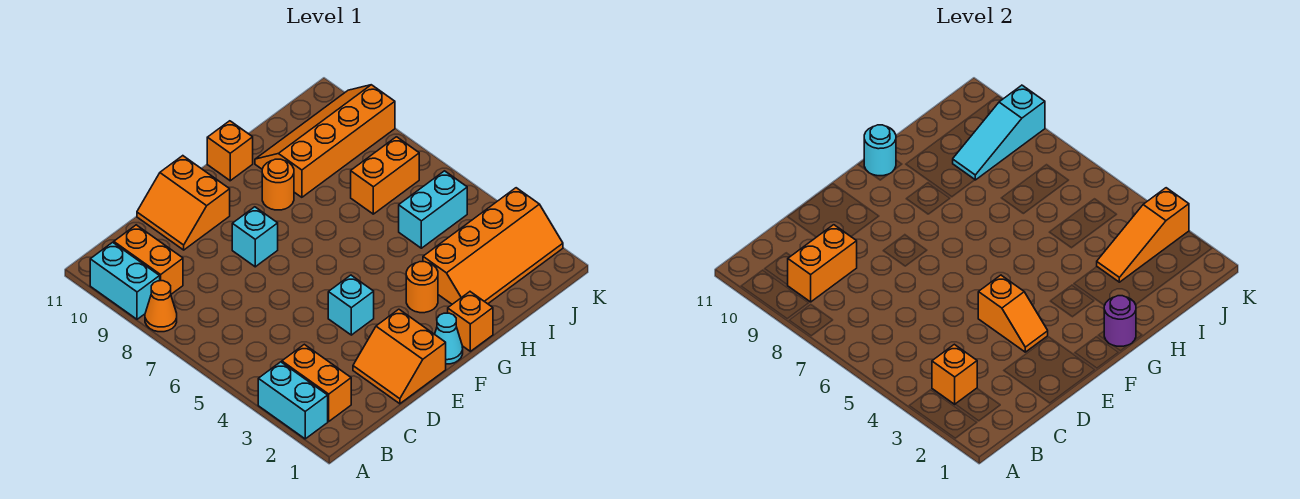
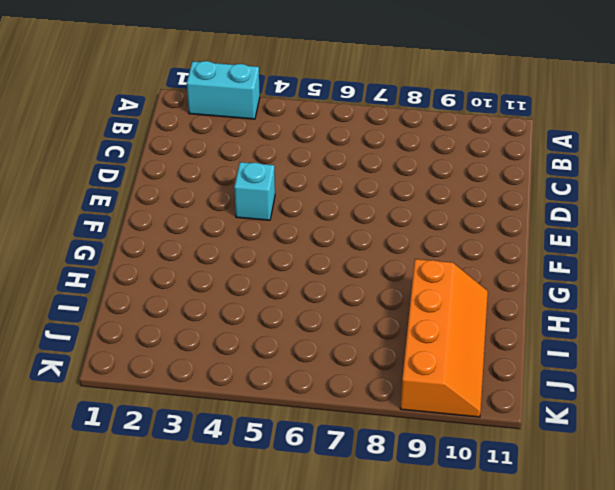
none -> orange cone A8 level 1
none -> cyan brick A9:A10 level 1
none -> orange brick B2:B3 level 1

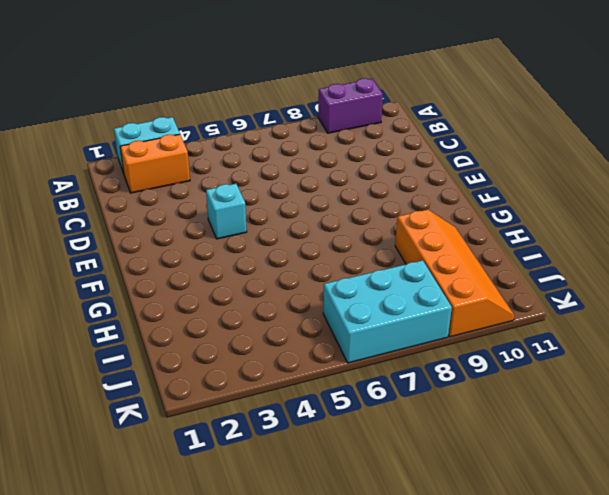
purple brick A9:A10 level 1 -> cyan brick A9:A10 level 1
cyan brick J6:K8 level 1 -> orange brick I7:J7 level 1
none -> orange cone A8 level 1
none -> orange brick B9:B10 level 1
none -> orange slope D1:E2 level 1 top E

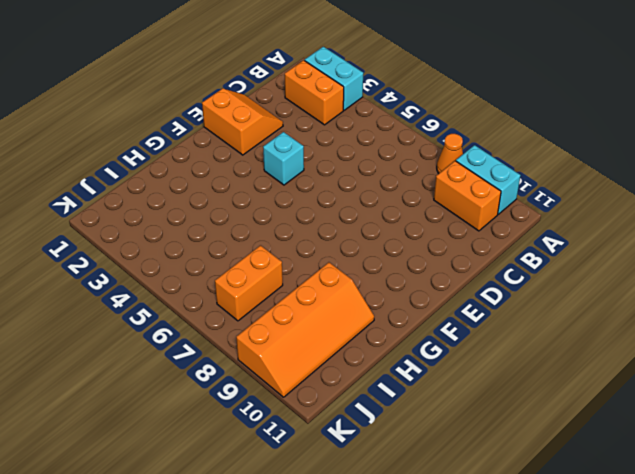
none -> orange slope D10:E11 level 1 top E
none -> cyan brick E8 level 1
none -> cyan cone F1 level 1

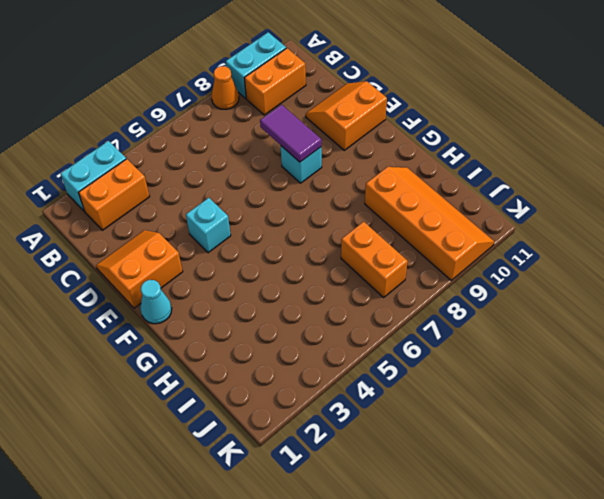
purple tile D8:E8 level 2 -> none
none -> orange brick G1 level 1
none -> orange round brick G3 level 1
none -> orange round brick G9 level 1

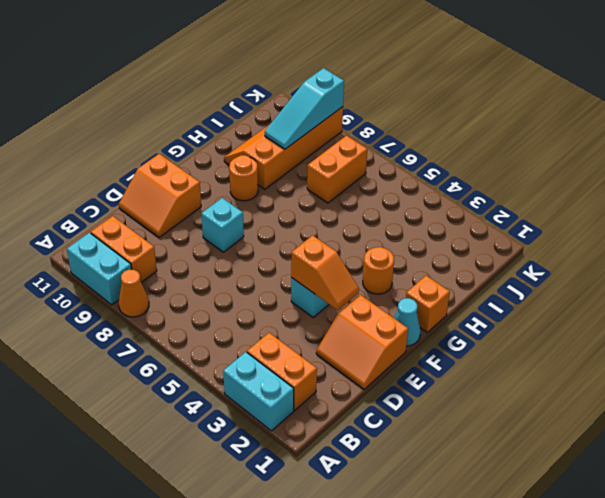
none -> orange brick G11 level 1
none -> orange slope H2:K3 level 1 top 3
none -> cyan brick I5:J5 level 1

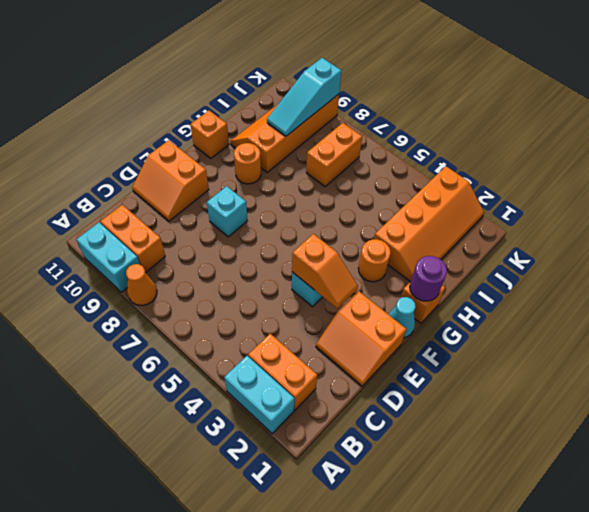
none -> cyan brick I5:J5 level 1
none -> orange brick B3 level 2
none -> orange brick B9:C9 level 2

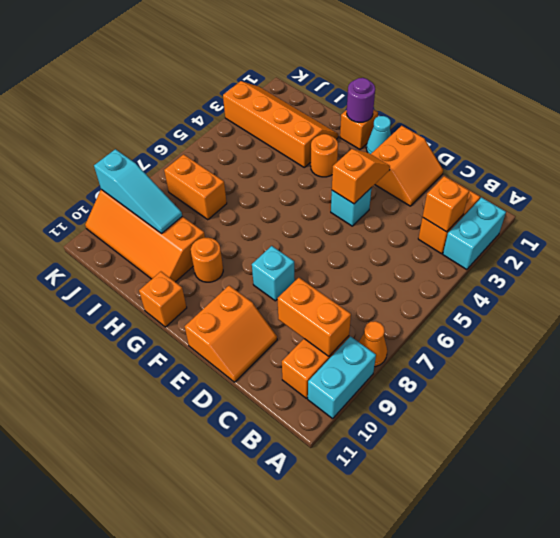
none -> cyan brick I5:J5 level 1
none -> cyan round brick G11 level 2
none -> orange slope I3:K3 level 2 top K

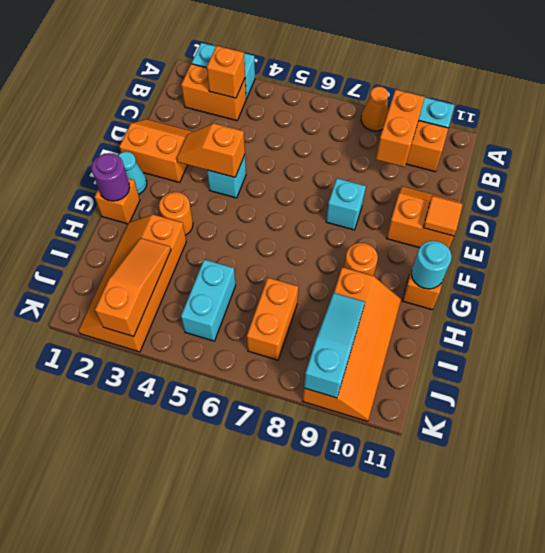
orange tile E11 level 2 -> none

